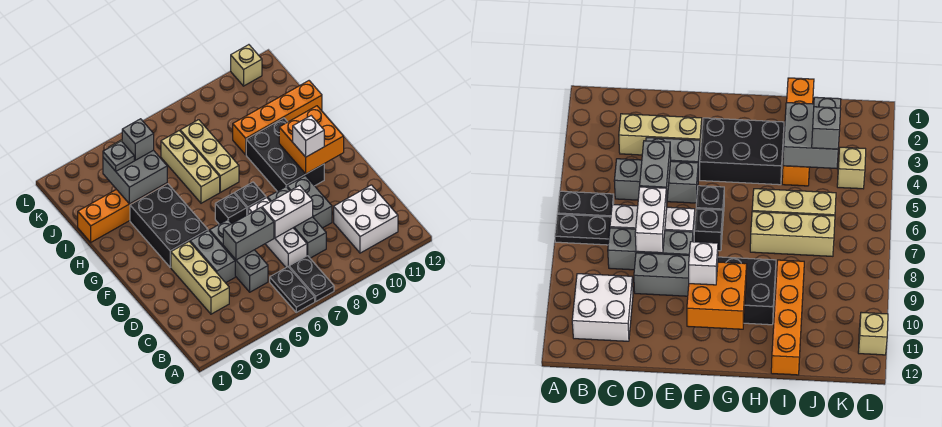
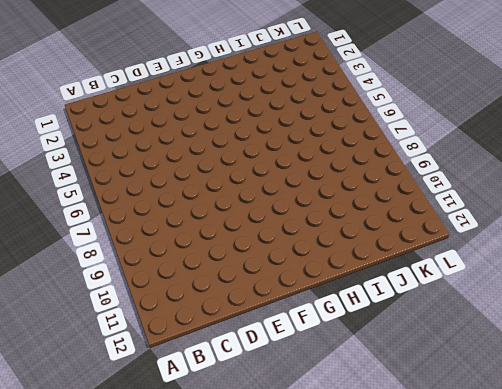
none -> black plate A6:B6 level 1
none -> black plate A7:B7 level 1
none -> white brick B10:C11 level 1

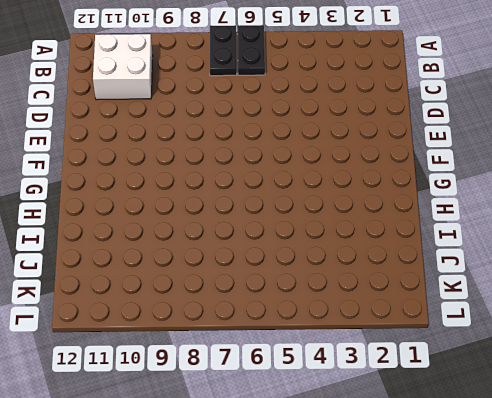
none -> tan brick C3:E3 level 1
none -> grey brick C5:E5 level 1
none -> white brick C7:E7 level 1

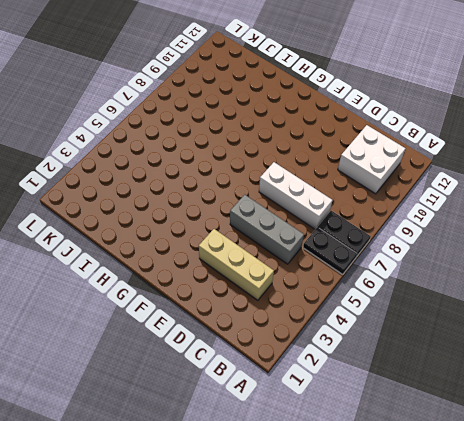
none -> grey brick C8:E8 level 1
none -> grey brick D4:E4 level 1
none -> grey brick D9:E9 level 1

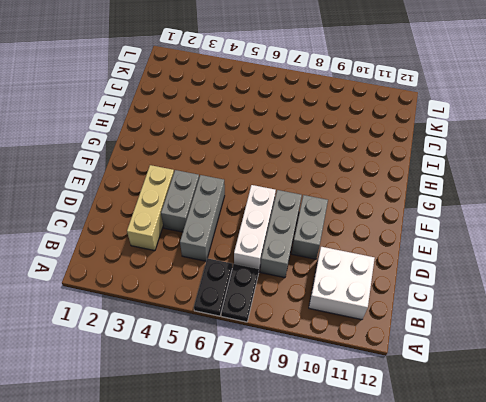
none -> black brick F3:H4 level 1
none -> black brick F6 level 1
none -> black brick F7 level 1

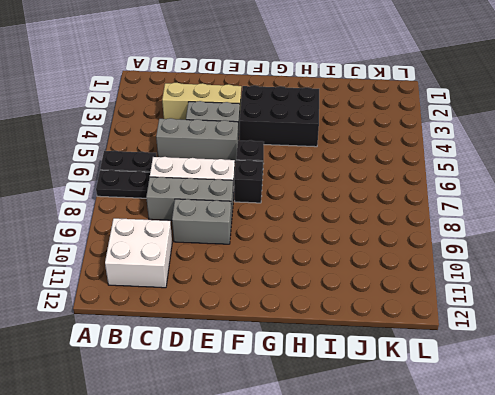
none -> black brick F9:H10 level 1
none -> tan brick H6:J6 level 1
none -> tan brick H7:J7 level 1

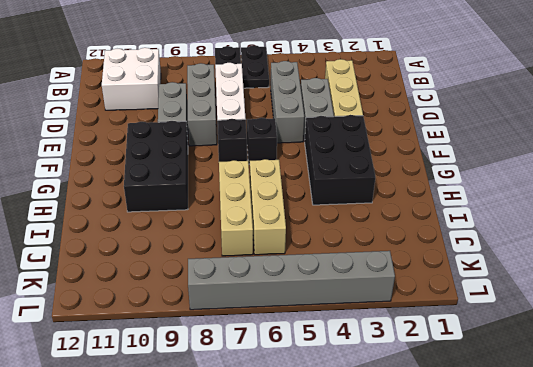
grey brick L3:L8 level 1 -> none
none -> orange brick I1:I4 level 1
none -> orange brick I9:I12 level 1
none -> tan brick K4 level 1

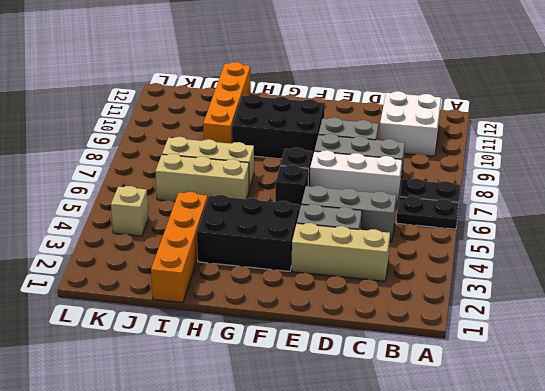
none -> tan brick L11 level 1
none -> grey brick D5:D6 level 2
none -> white brick D7:D8 level 2

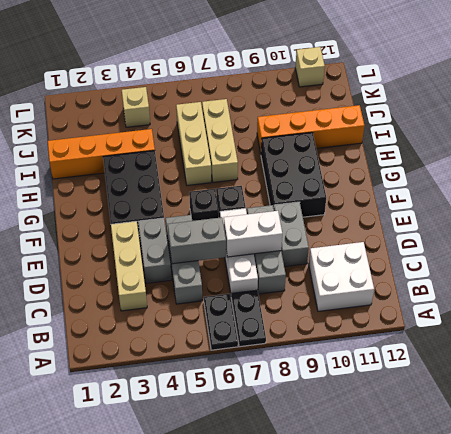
none -> orange brick F10:G11 level 2
none -> grey brick I3:J4 level 2
none -> white brick F10 level 3

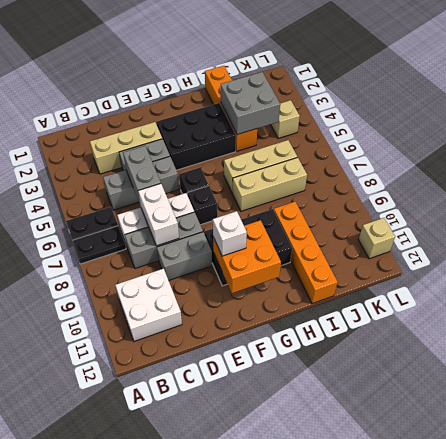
none -> grey plate J3 level 3
none -> grey brick J4 level 3

